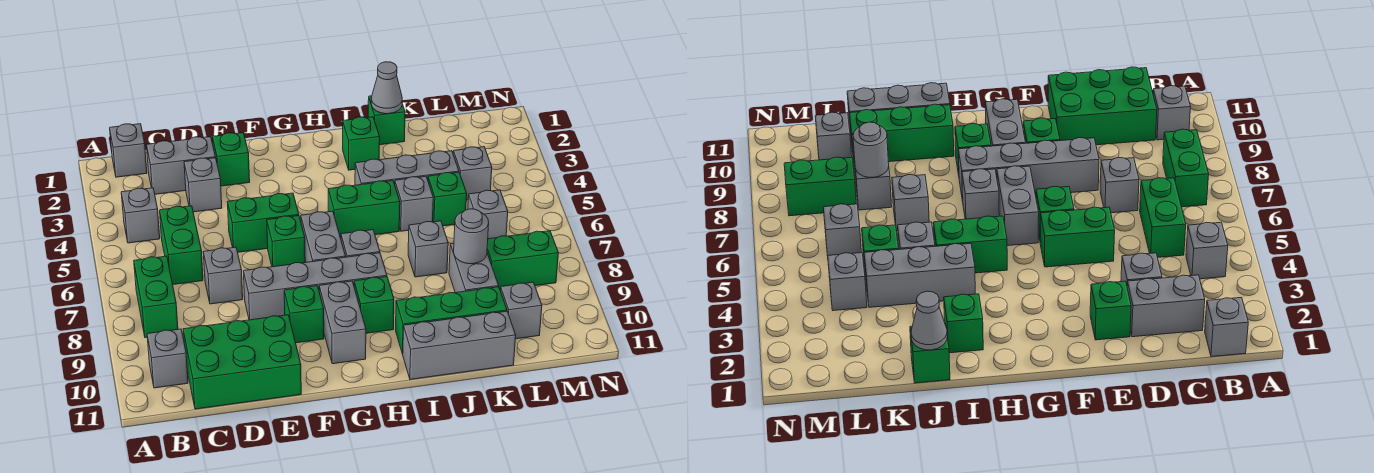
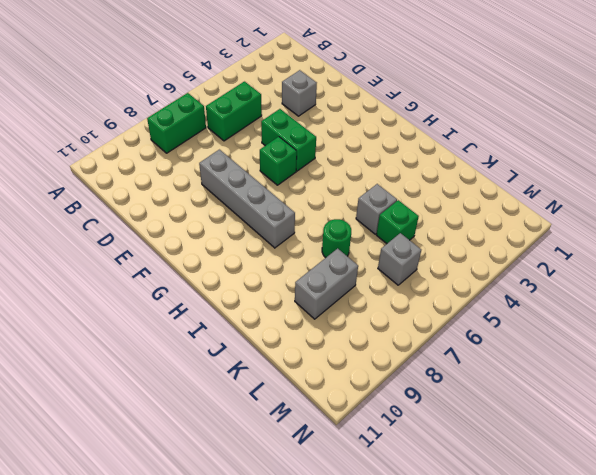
green round brick J7 level 1 -> grey brick J7 level 1
none -> grey brick B1 level 1
none -> grey brick B4 level 1
none -> grey brick B10 level 1
none -> grey brick C2:D2 level 1

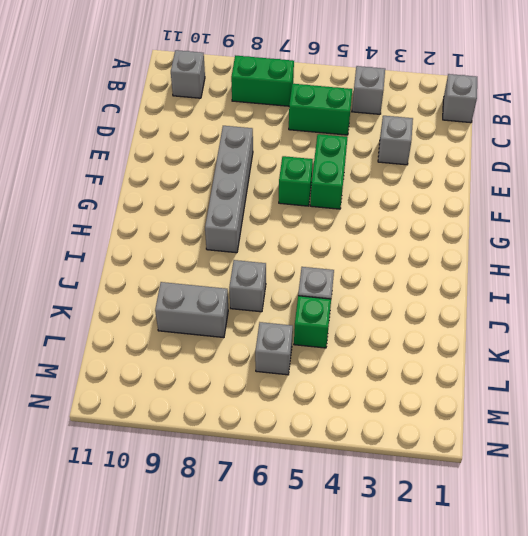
none -> grey brick C2:D2 level 1
none -> green brick C10:E11 level 1
none -> grey brick D7 level 1
none -> green brick E2 level 1

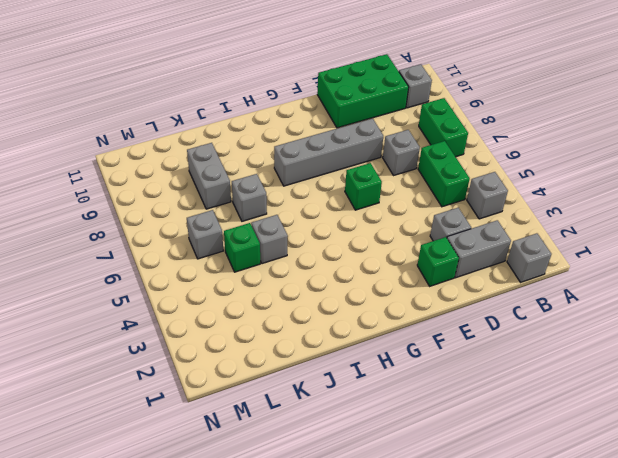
none -> green brick E5:F5 level 1
none -> green brick F9 level 1
none -> grey brick G6:G7 level 1
none -> grey brick G9:G10 level 1

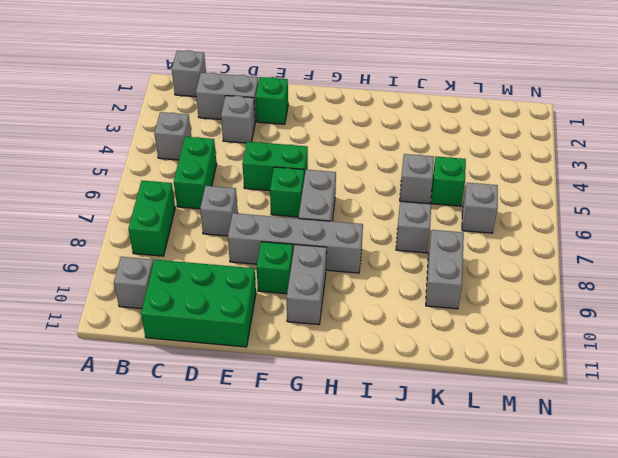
none -> green brick H5:I5 level 1
none -> grey brick H7 level 1
none -> green brick H9 level 1
none -> green brick I2 level 1

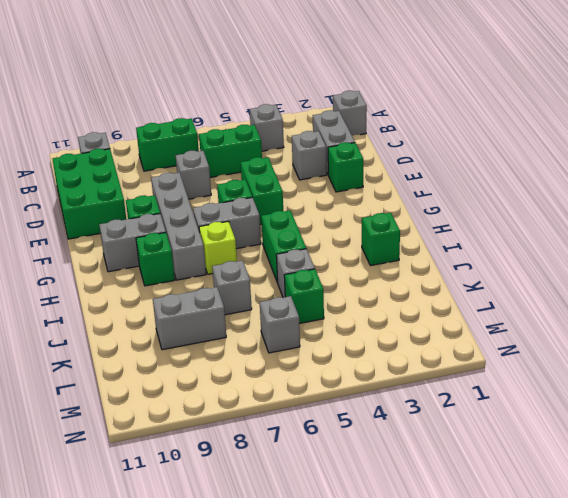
lime brick H7 level 1 -> grey brick H7 level 1
none -> grey brick I4:K4 level 1
none -> green brick I10:K10 level 1
none -> grey brick I11:K11 level 1
none -> green brick J1 level 1

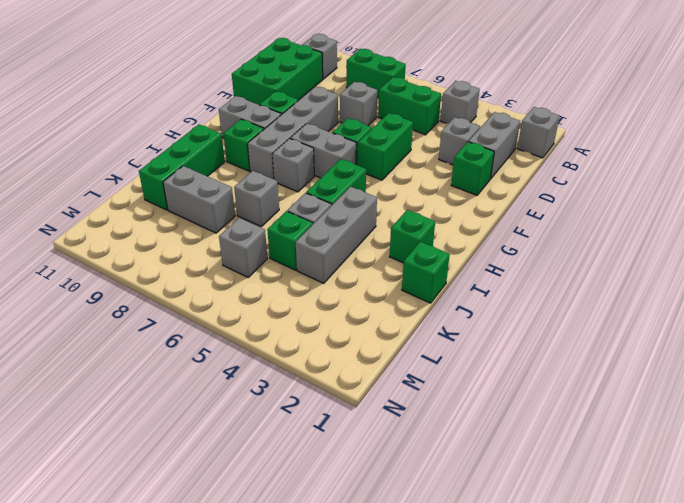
none -> grey brick I11:K11 level 1
none -> grey brick L4 level 1
none -> green brick L8:M8 level 1
none -> grey brick L10 level 1

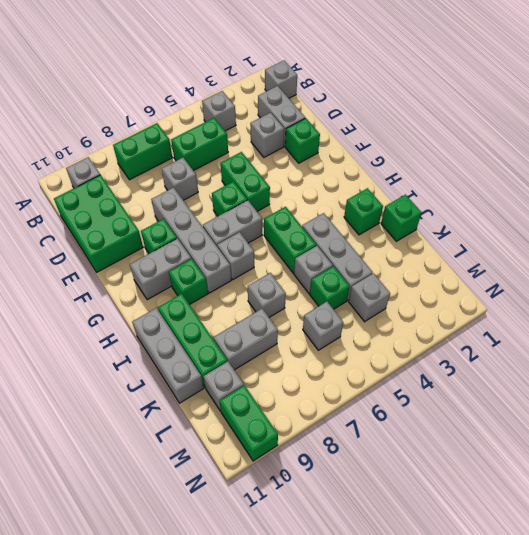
green brick M10:N10 level 1 -> green brick L8:M8 level 1
none -> grey cone J1 level 2
none -> grey round brick K8 level 2

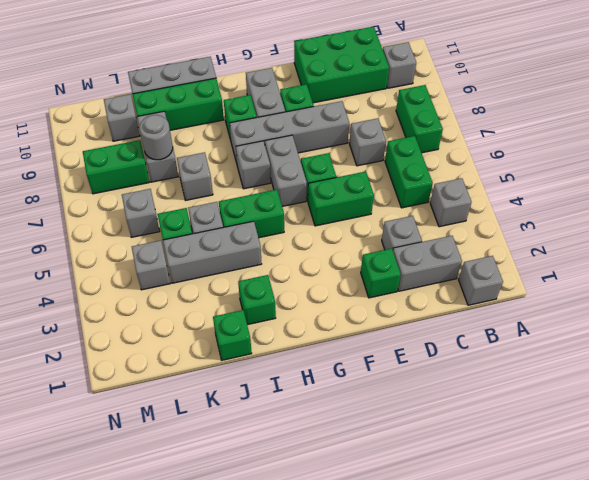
none -> grey cone J1 level 2

